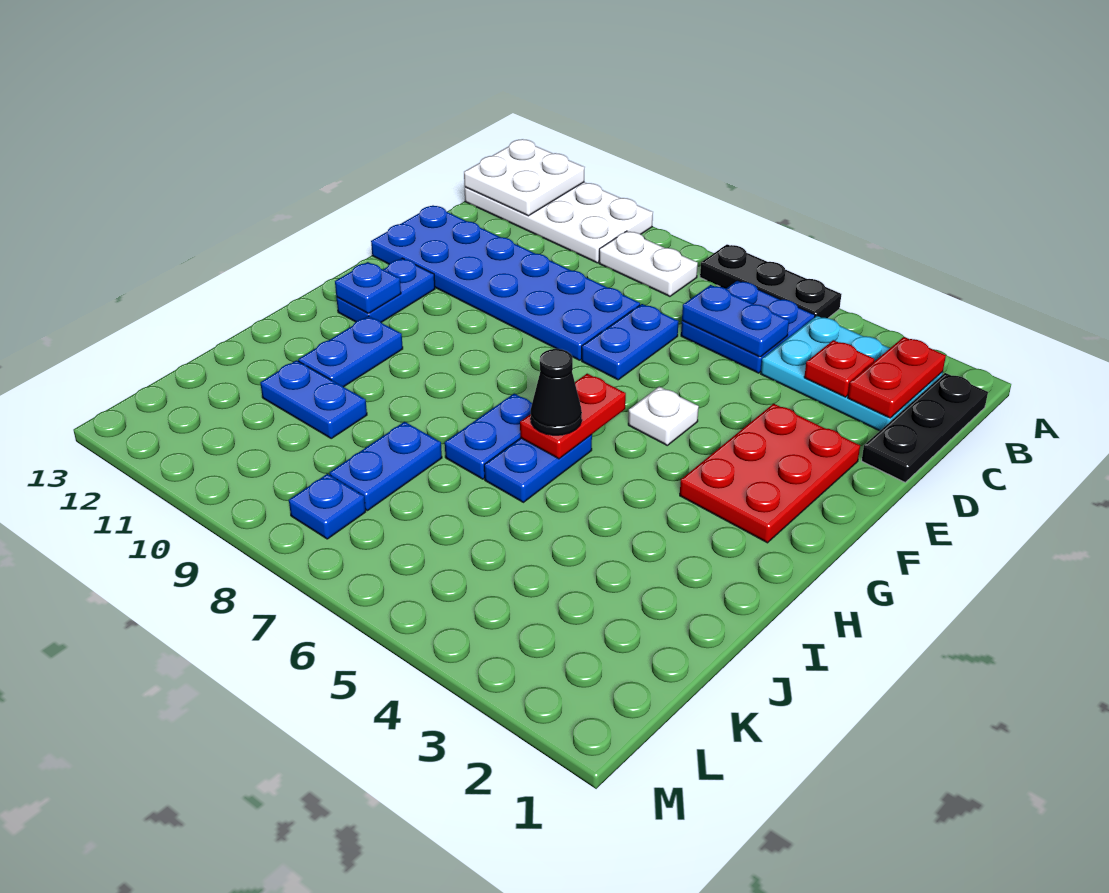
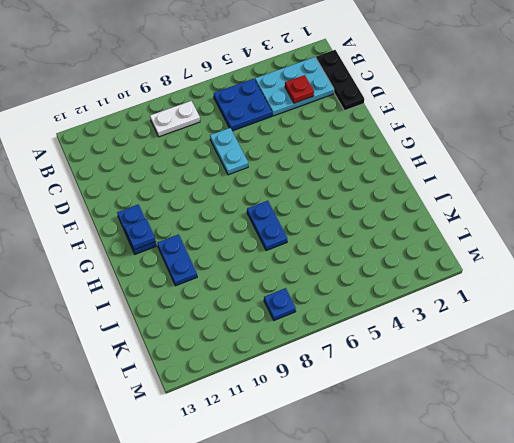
cyan plate D7:E7 level 1 -> blue plate D7:E7 level 1
none -> black plate A5:A7 level 1
none -> white plate A10:B13 level 1
none -> blue plate D8:E13 level 1

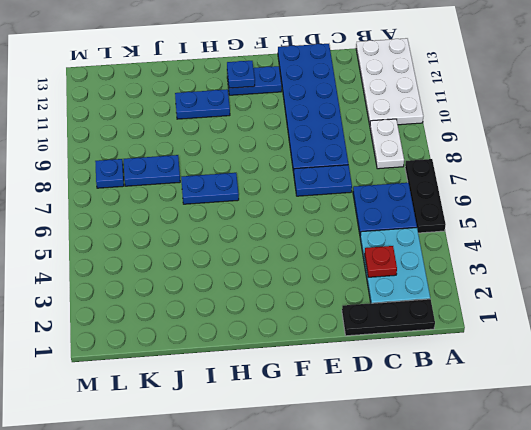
none -> red plate E2:G3 level 1
none -> white plate F5 level 1
none -> blue plate H6:I6 level 1

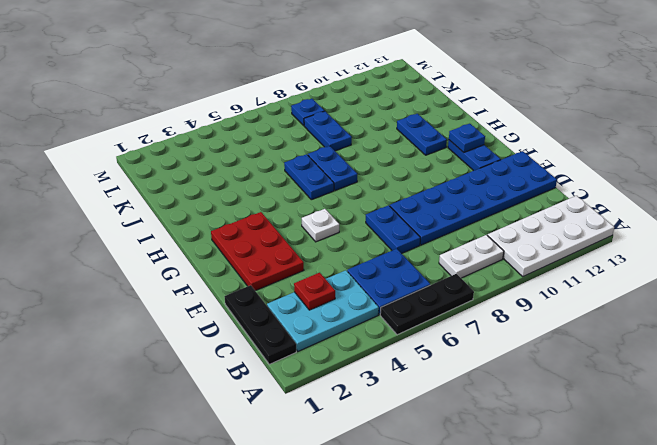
none -> blue plate J10:J11 level 1
none -> white plate A12:B13 level 2
none -> red plate B2:C2 level 2

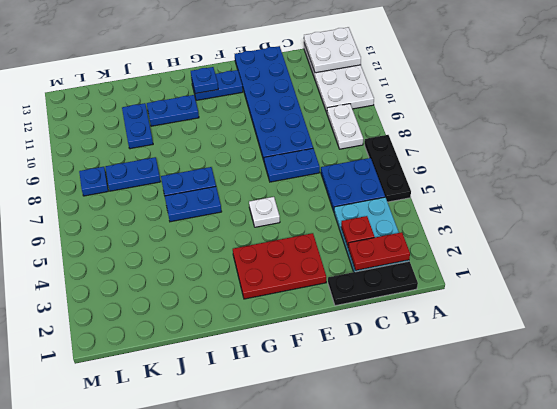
none -> blue plate C5:C6 level 2
none -> red plate G6:H6 level 2
none -> black cone H6 level 3

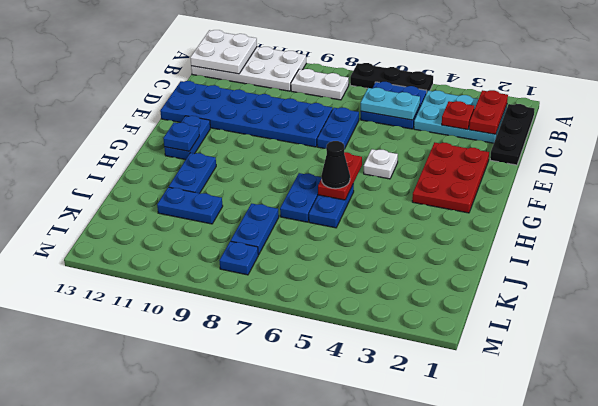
cyan plate C5:C6 level 2 -> blue plate C5:C6 level 2

